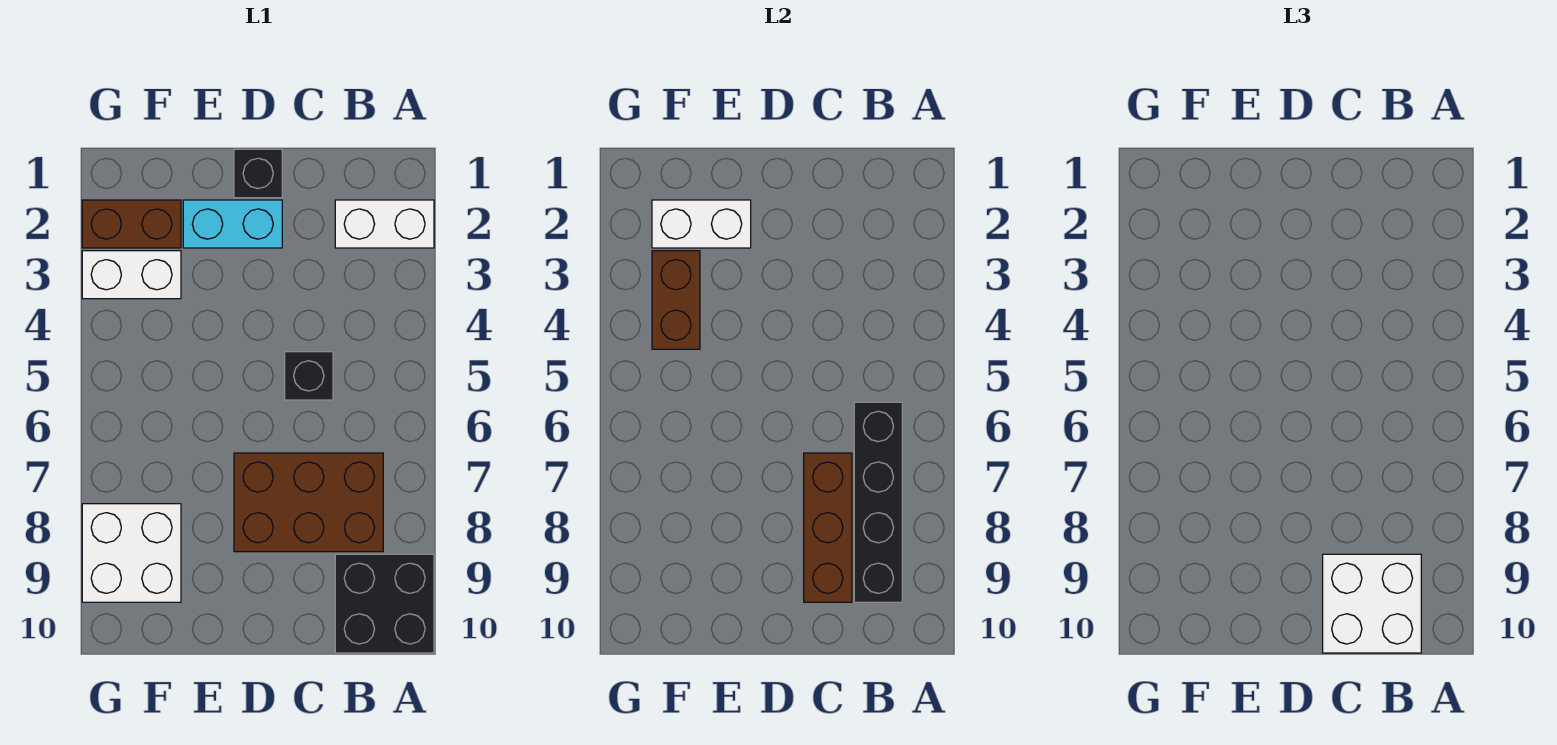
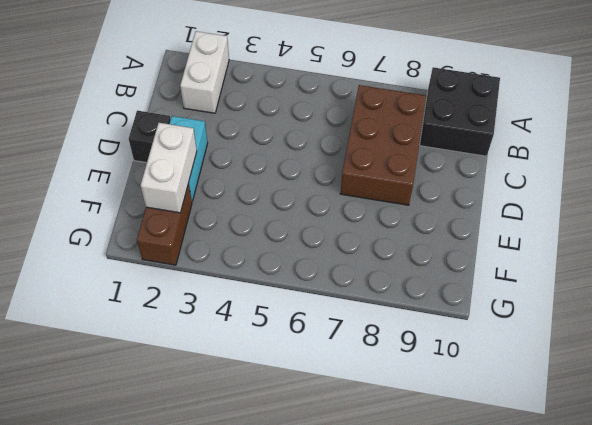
none -> black brick C5 level 1
none -> white brick F3:G3 level 1
none -> white brick F8:G9 level 1

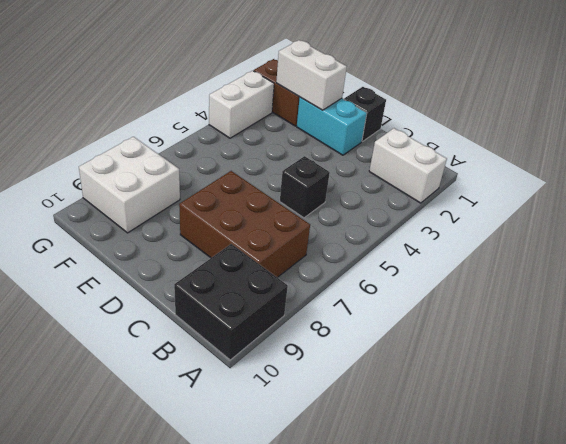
white brick G3:G4 level 1 -> white brick F3:G3 level 1
none -> black brick B6:B9 level 2
none -> brown brick C7:C9 level 2
none -> brown brick F3:F4 level 2

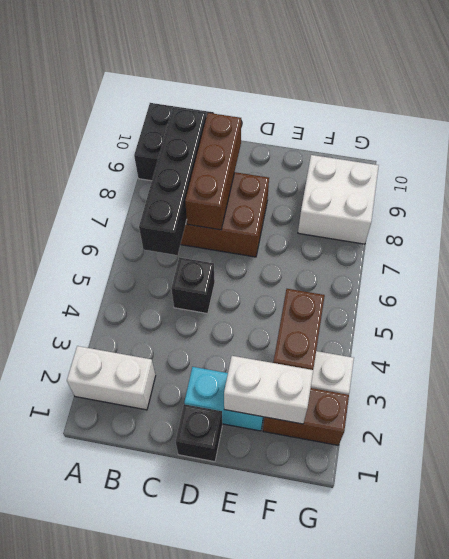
none -> white brick B9:C10 level 3

